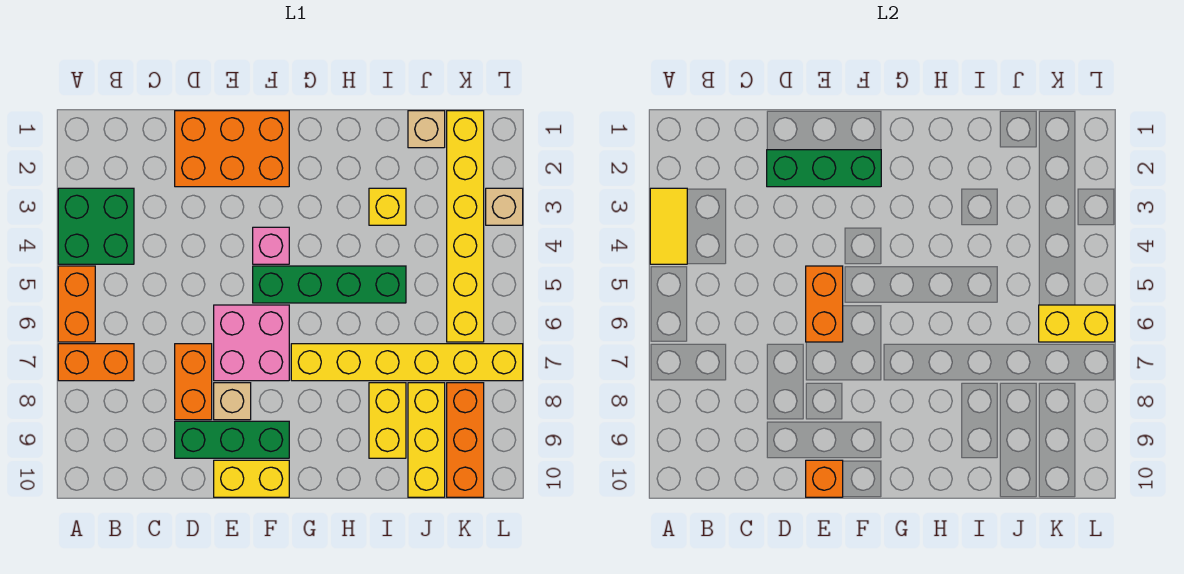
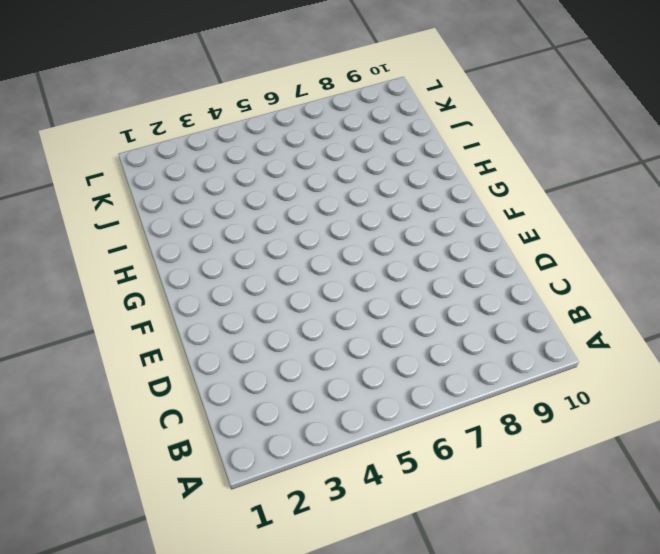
none -> green brick A3:B4 level 1
none -> orange brick A5:A6 level 1
none -> orange brick A7:B7 level 1

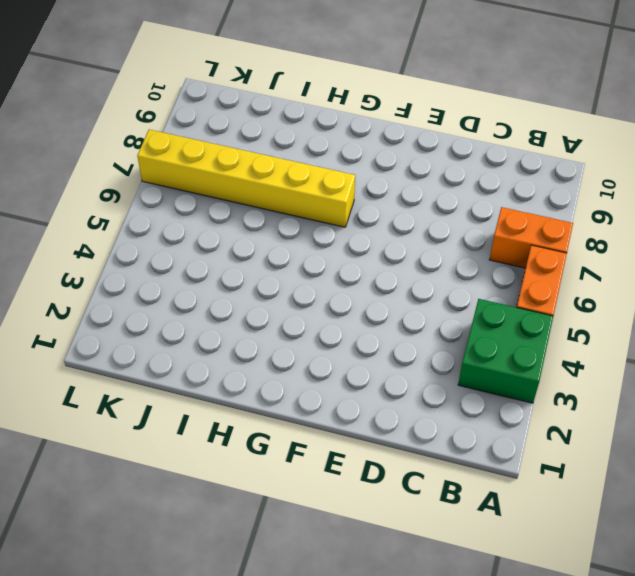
none -> orange brick D1:F2 level 1
none -> orange brick D7:D8 level 1
none -> green brick D9:F9 level 1

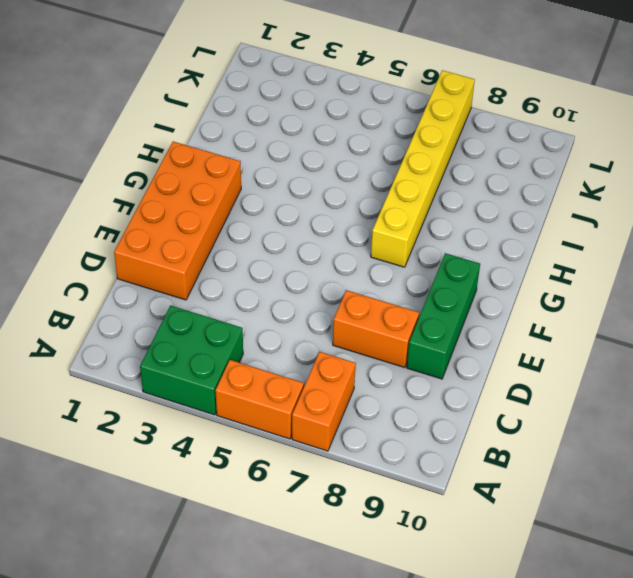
orange brick D1:G2 level 1 -> orange brick D1:F2 level 1
none -> pink brick E6:F7 level 1
none -> tan brick E8 level 1
none -> yellow brick E10:F10 level 1

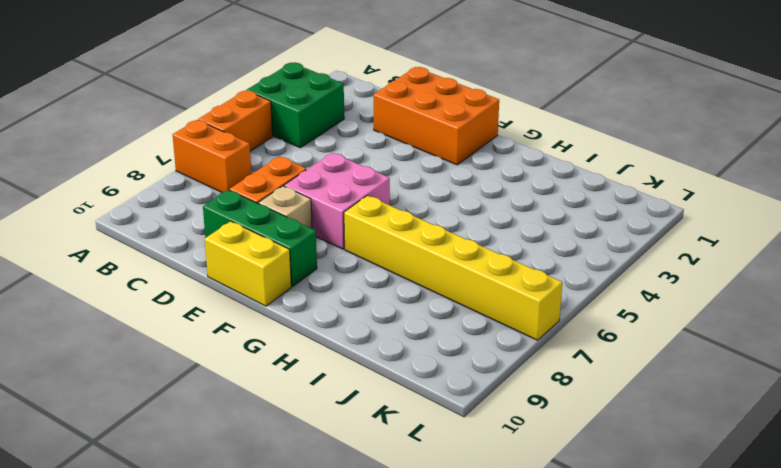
none -> pink brick F4 level 1
none -> green brick F5:I5 level 1
none -> yellow brick I3 level 1

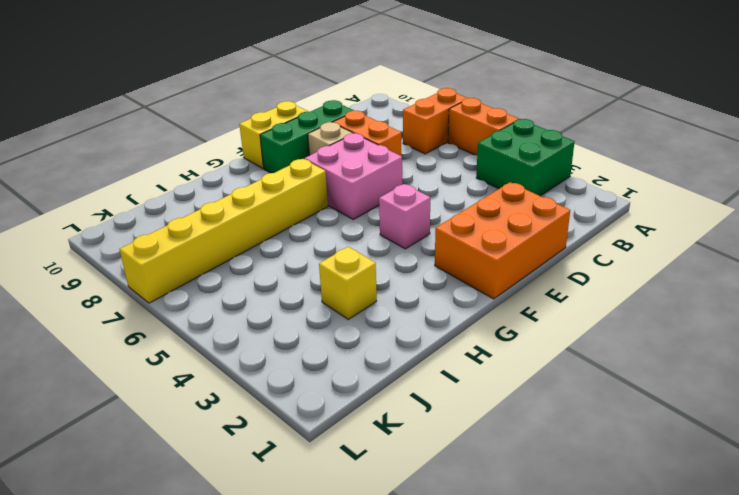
none -> green brick F5:I5 level 1
none -> yellow brick I8:I9 level 1
none -> tan brick J1 level 1

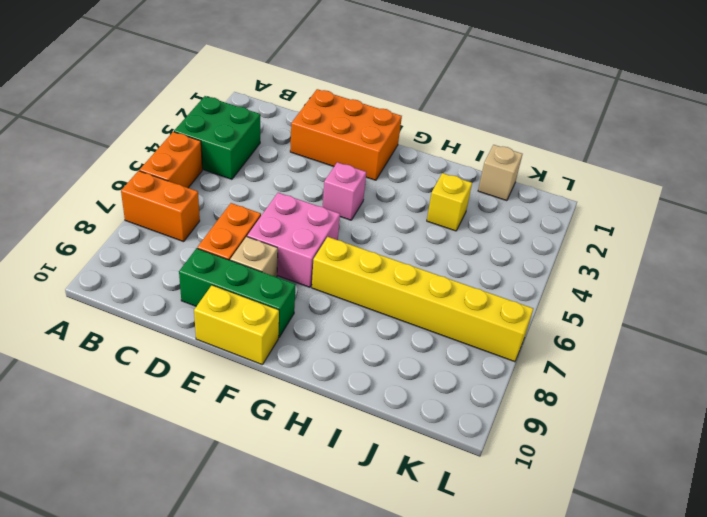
none -> green brick F5:I5 level 1
none -> yellow brick I8:I9 level 1
none -> yellow brick J8:J10 level 1

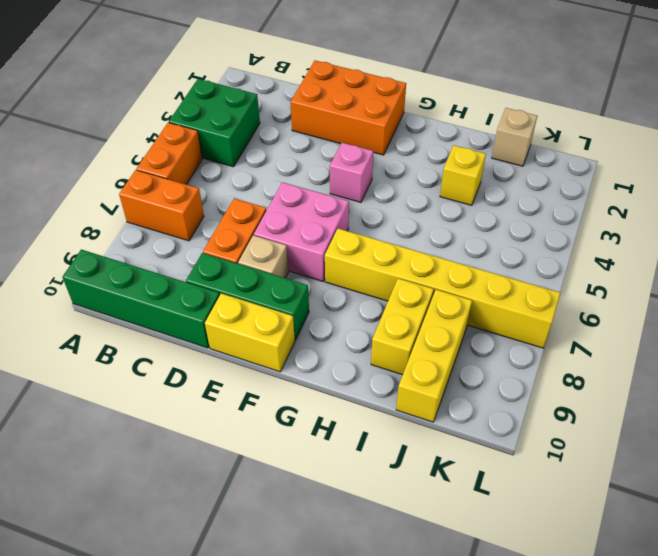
green brick A10:D10 level 1 -> green brick F5:I5 level 1
none -> yellow brick K1:K6 level 1
none -> orange brick K8:K10 level 1
none -> tan brick L3 level 1

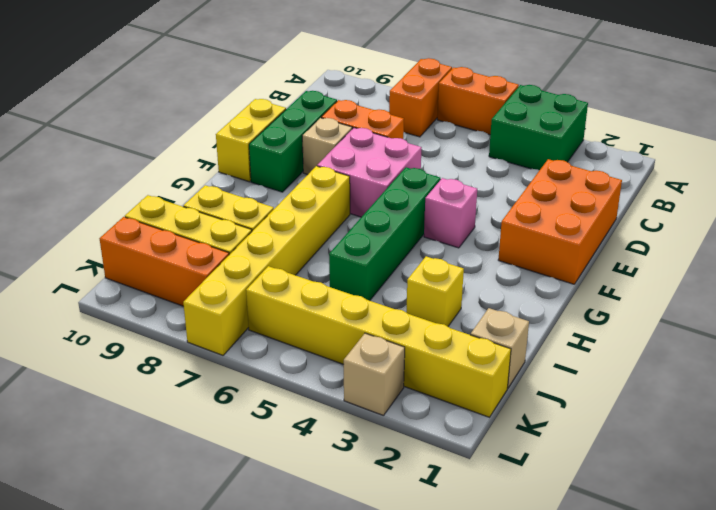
none -> yellow tile A3:A4 level 2
none -> green brick D2:F2 level 2
none -> orange brick E5:E6 level 2

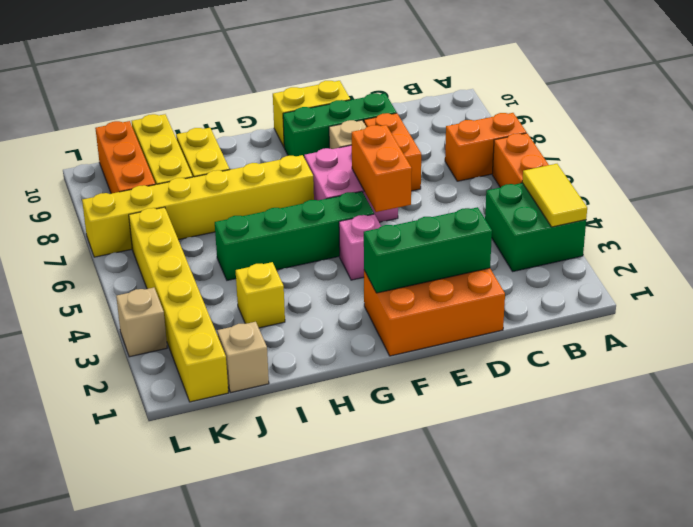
none -> orange brick E10 level 2
none -> yellow brick K6:L6 level 2

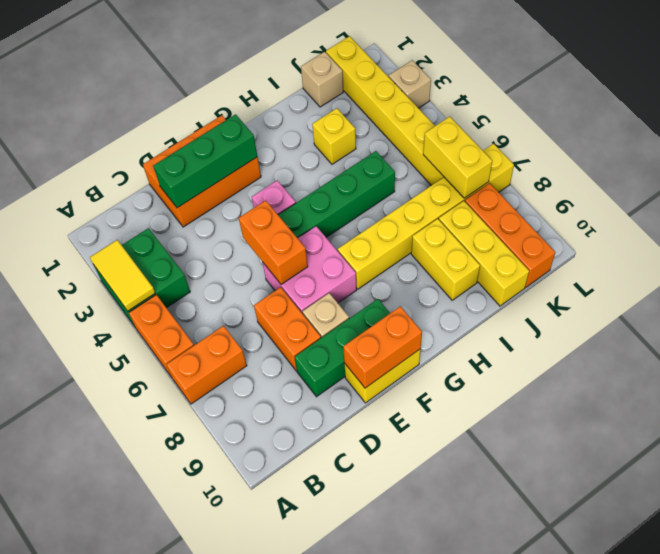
orange brick E10:F10 level 2 -> orange brick E10 level 2
yellow brick K6:K7 level 2 -> yellow brick K6:L6 level 2

